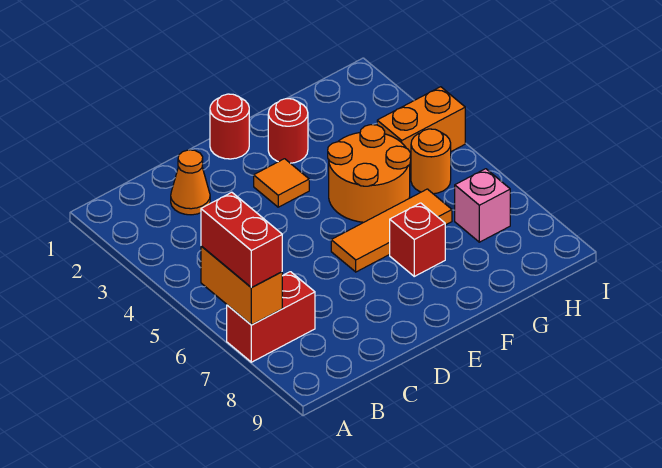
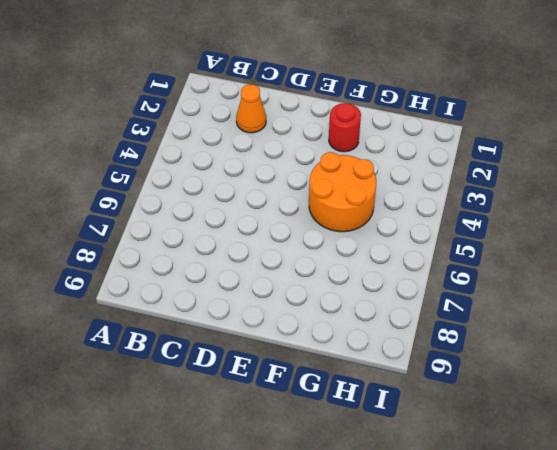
none -> red brick A7:B7 level 1
none -> red round brick E1 level 1
none -> orange tile E3 level 1

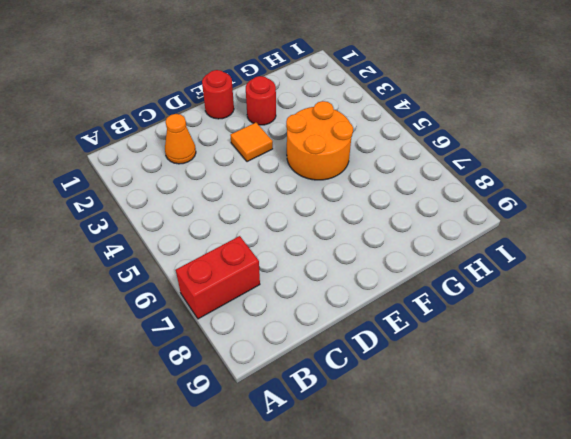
none -> orange tile E6:G6 level 1
none -> red brick F7 level 1
none -> orange brick H4:I4 level 1

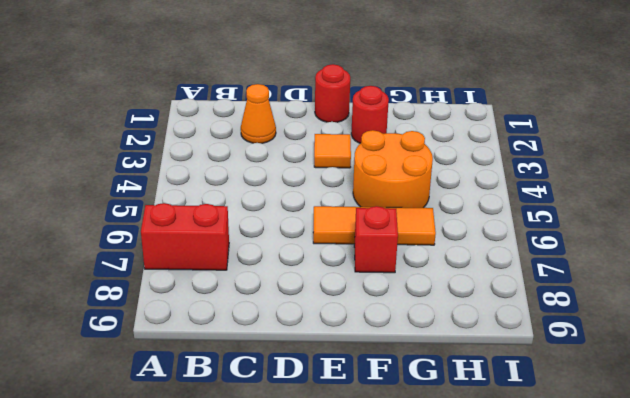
none -> orange brick H4:I4 level 1
none -> orange round brick H5 level 1
none -> pink brick H7 level 1

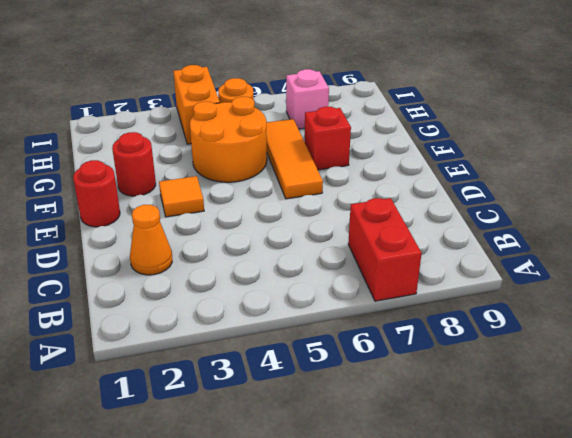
none -> orange brick A6:A7 level 2
none -> red brick A6:A7 level 3

